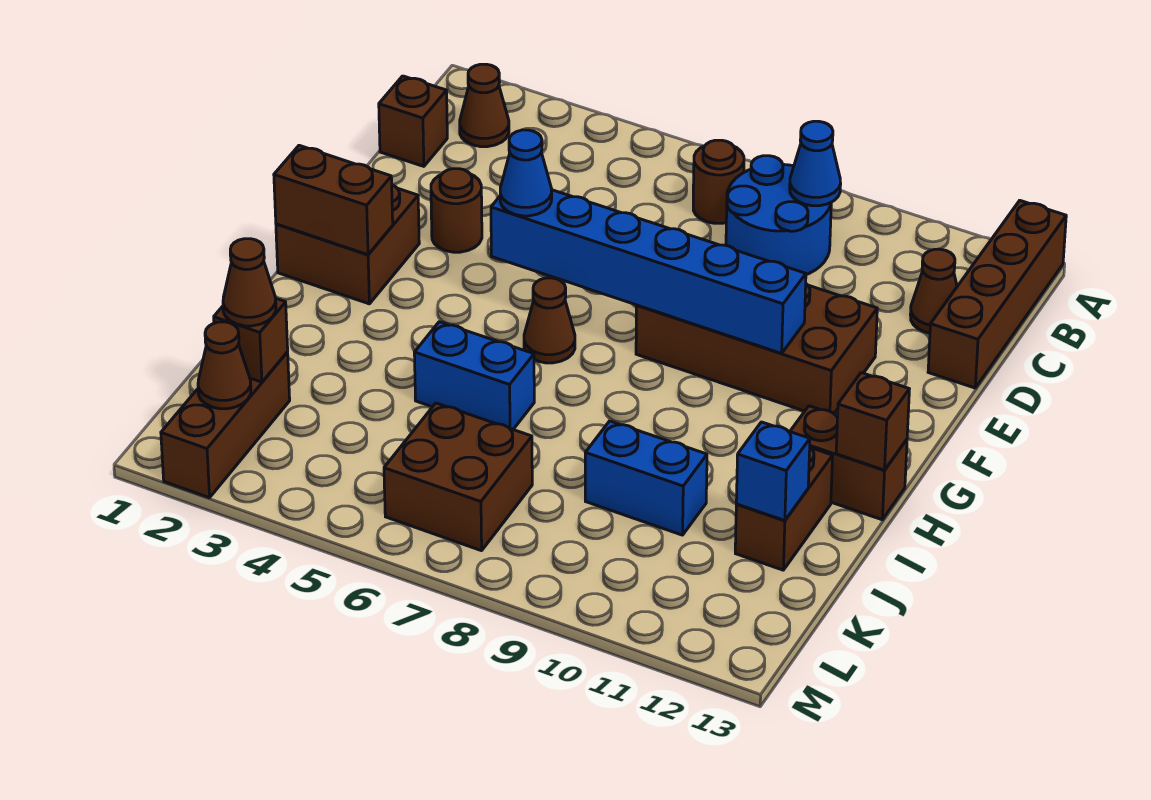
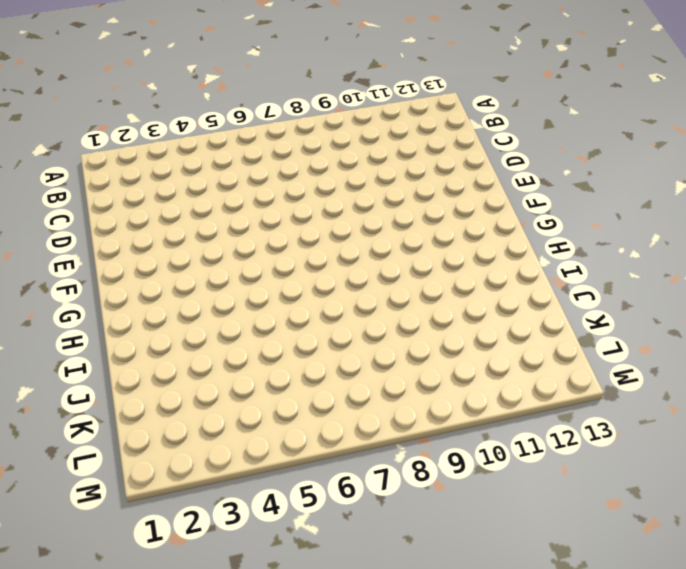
none -> brown brick A13:D13 level 1
none -> brown cone B2 level 1
none -> brown round brick B7 level 1

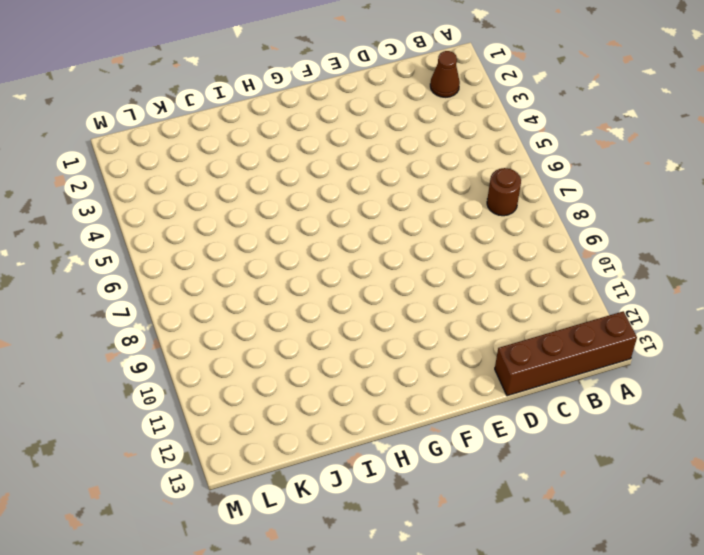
none -> blue round brick B8:C9 level 1
none -> brown brick C1 level 1
none -> brown cone C12 level 1

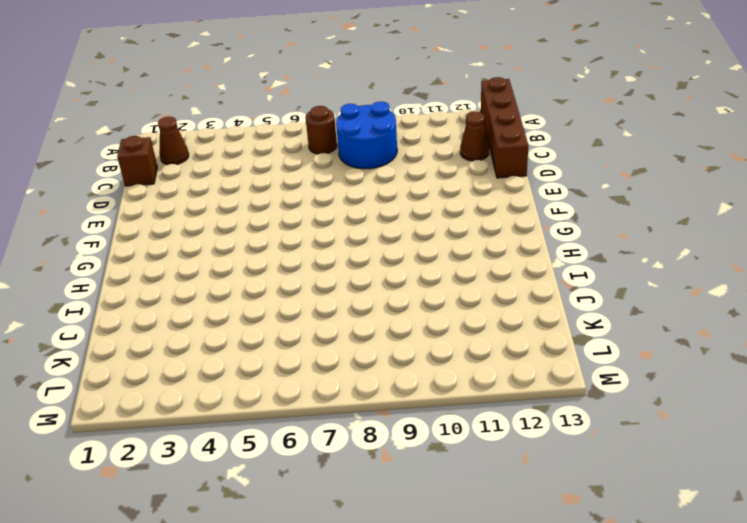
none -> brown round brick E3 level 1
none -> brown brick E8:F11 level 1
none -> brown brick F1:G2 level 1

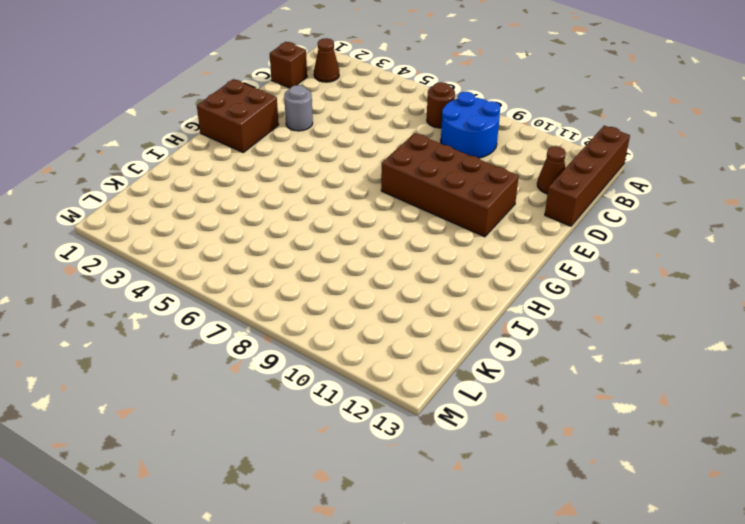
grey round brick E3 level 1 -> brown round brick E3 level 1
none -> brown cone G6 level 1
none -> brown brick H12:H13 level 1
none -> blue brick I5:I6 level 1

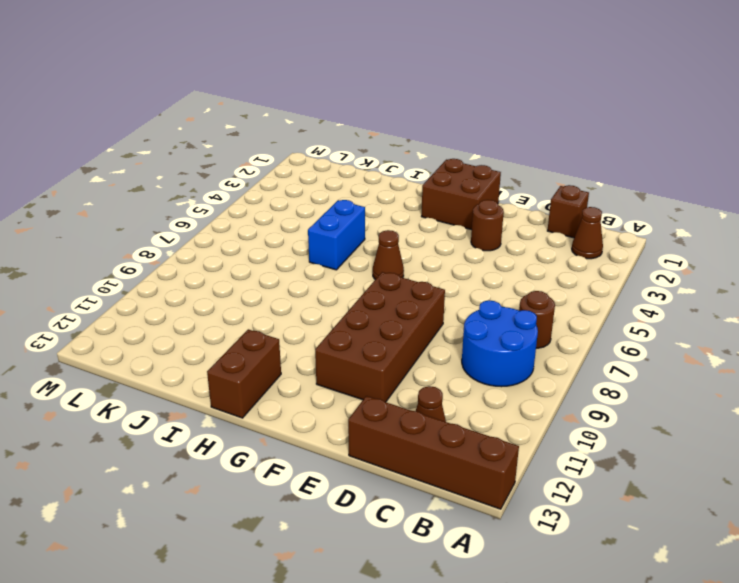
none -> brown brick I12:J12 level 1
none -> blue brick J9:J10 level 1
none -> brown brick K2:M2 level 1

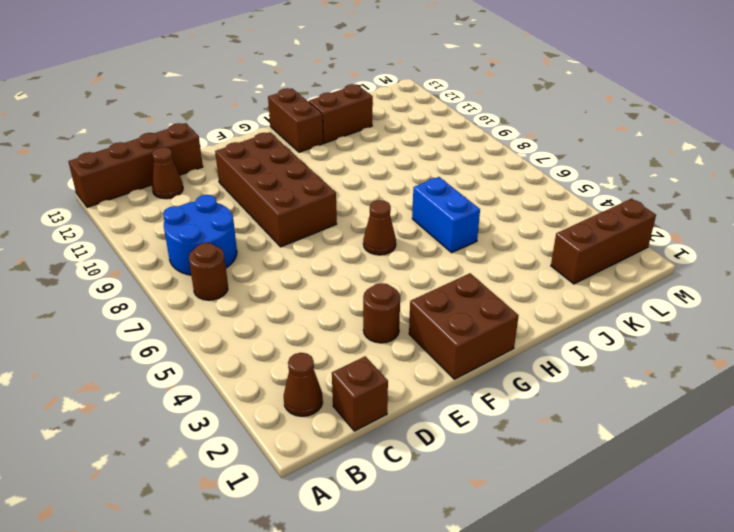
none -> blue brick J9:J10 level 1
none -> brown brick K6:L7 level 1
none -> blue cone B9 level 2

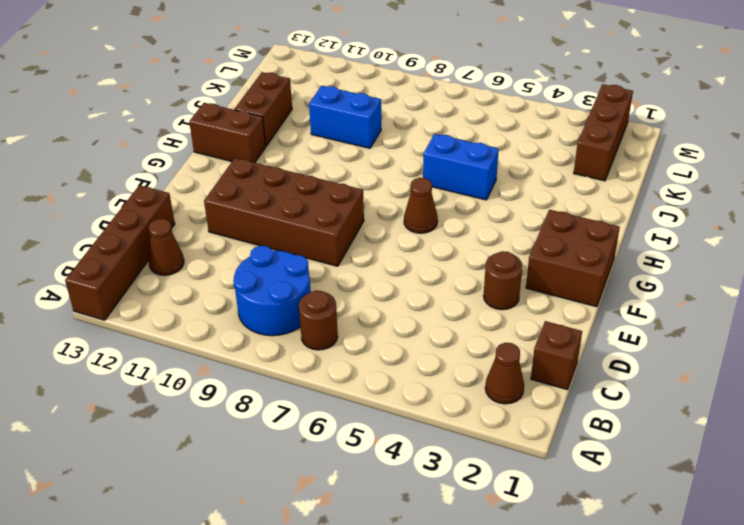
none -> brown brick K6:L7 level 1
none -> blue cone B9 level 2
none -> blue brick F5:F10 level 2

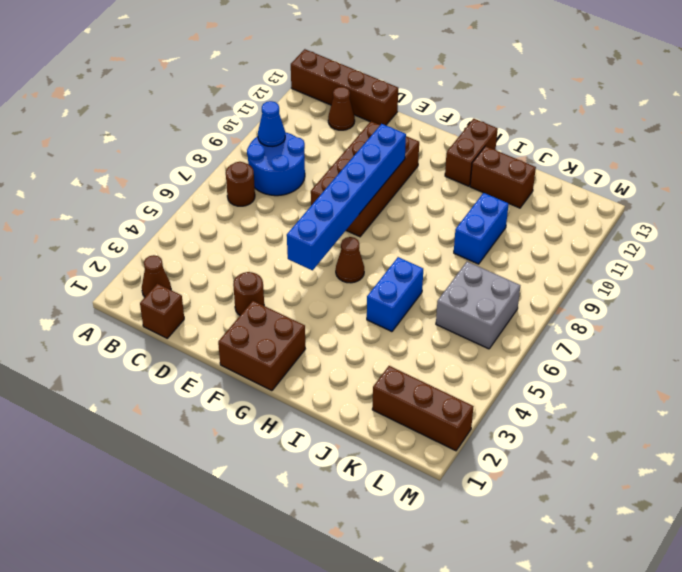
grey brick K6:L7 level 1 -> brown brick K6:L7 level 1
none -> brown brick G1:G2 level 2
none -> brown brick H13 level 2
none -> blue brick J12 level 2

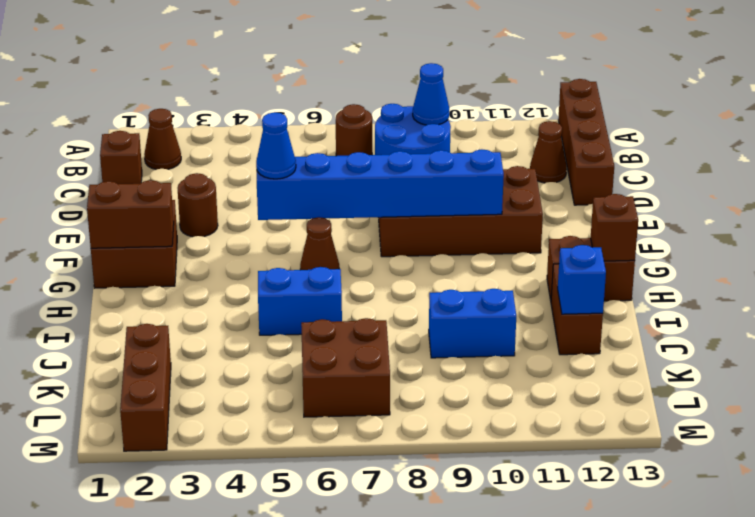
none -> brown brick K2 level 2
none -> brown cone L2 level 2
none -> brown cone K2 level 3

